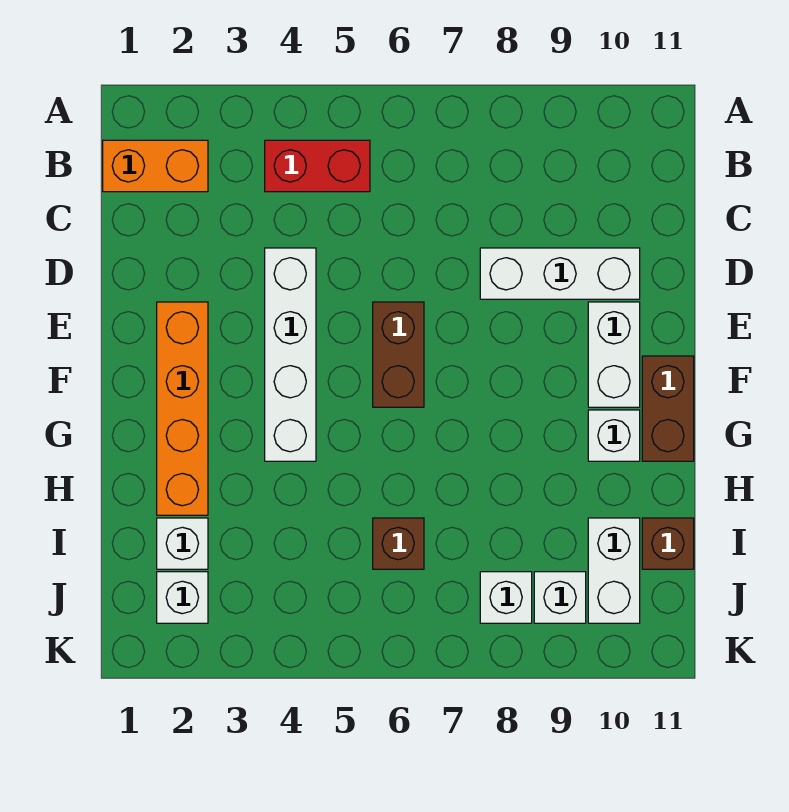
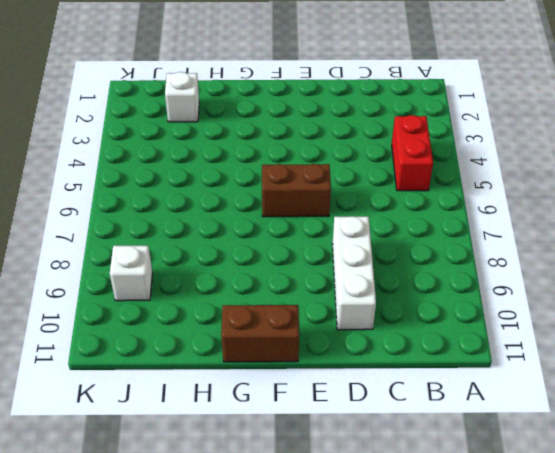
none -> orange brick B1:B2 level 1
none -> white brick D4:G4 level 1
none -> orange brick E2:H2 level 1

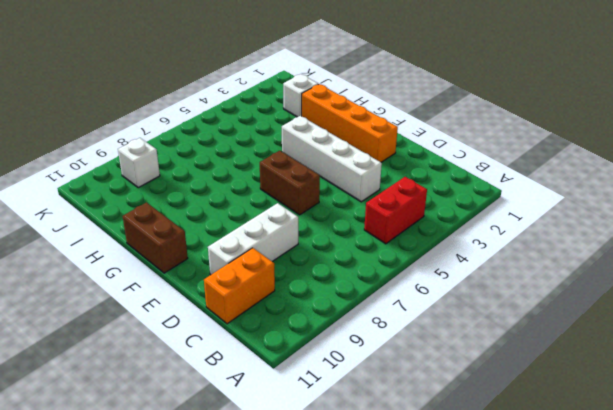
orange brick C10:C11 level 1 -> orange brick B1:B2 level 1
none -> white brick E10:F10 level 1
none -> white brick G10 level 1
none -> brown brick I6 level 1

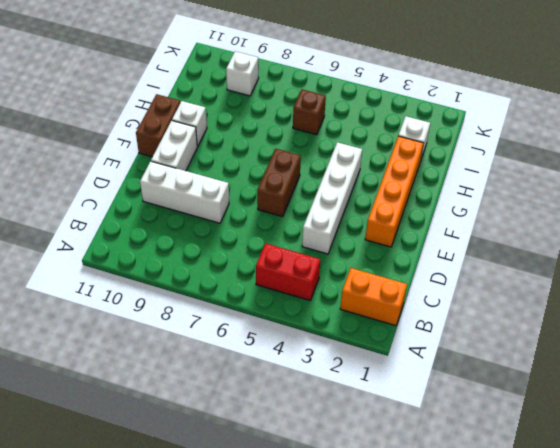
none -> white brick I10:J10 level 1
none -> brown brick I11 level 1
none -> white brick J2 level 1

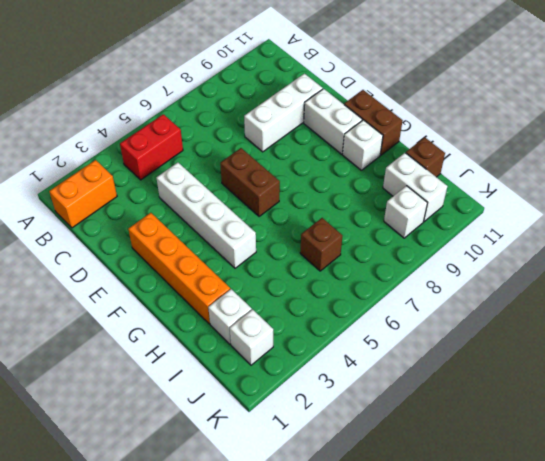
none -> white brick J8 level 1

